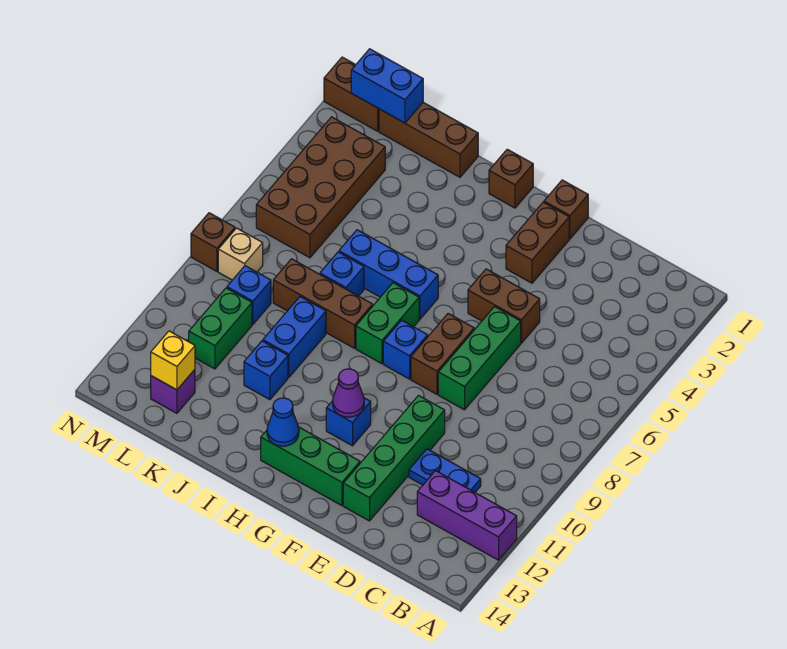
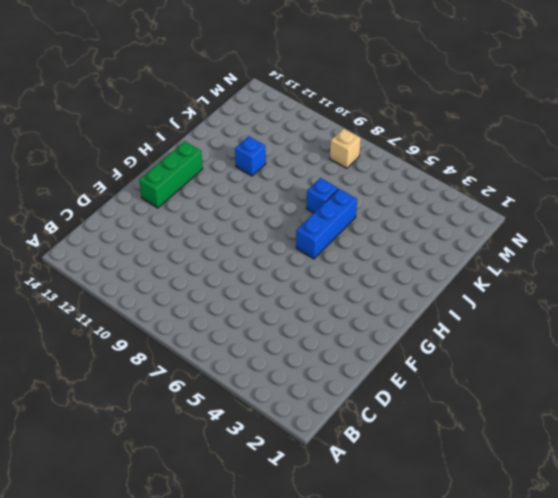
none -> purple brick A12:C12 level 1
none -> blue plate C11:D11 level 1
none -> brown brick E5:F5 level 1
none -> green brick E6:E8 level 1

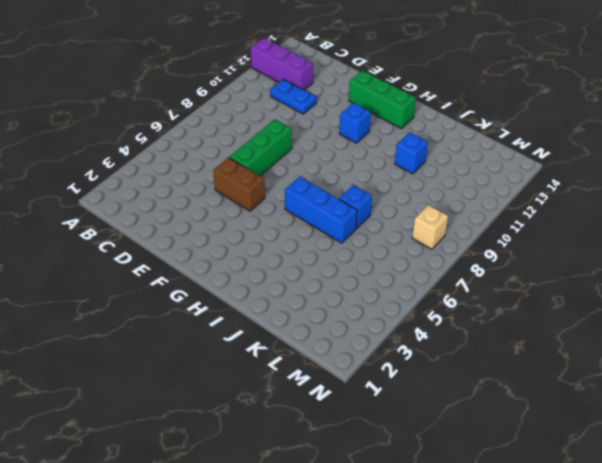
none -> green brick E10:E13 level 1
none -> brown brick F1 level 1
none -> brown brick F2:F3 level 1
none -> brown brick F7:F8 level 1

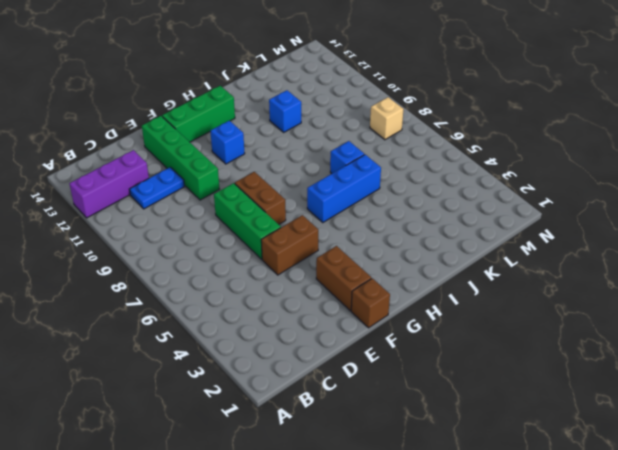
none -> blue brick G8 level 1
none -> brown brick H1 level 1
none -> green brick H7:H8 level 1
none -> brown brick I8:K8 level 1

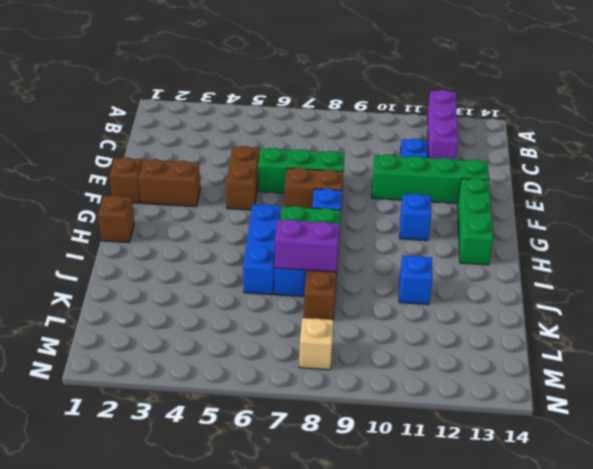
purple brick J7:J8 level 2 -> none
none -> brown brick J1:L1 level 1
none -> blue brick J9:J10 level 1
none -> brown brick L3:M6 level 1
none -> blue brick L9 level 1

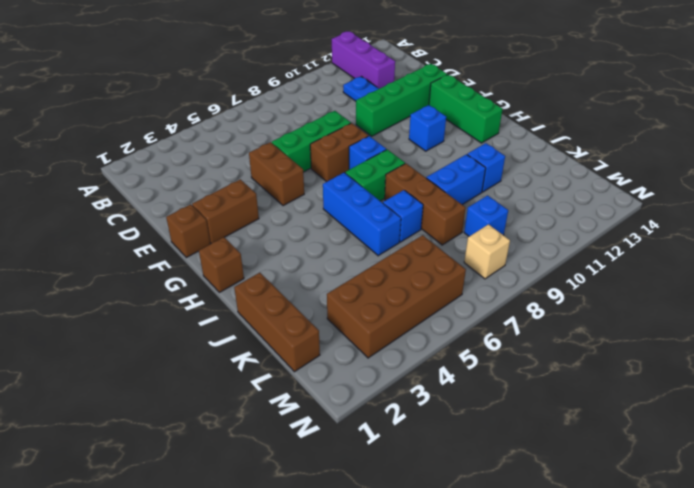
none -> green brick L10:L11 level 1
none -> purple brick L13 level 1
none -> brown brick M1:N1 level 1
none -> brown brick N8 level 1

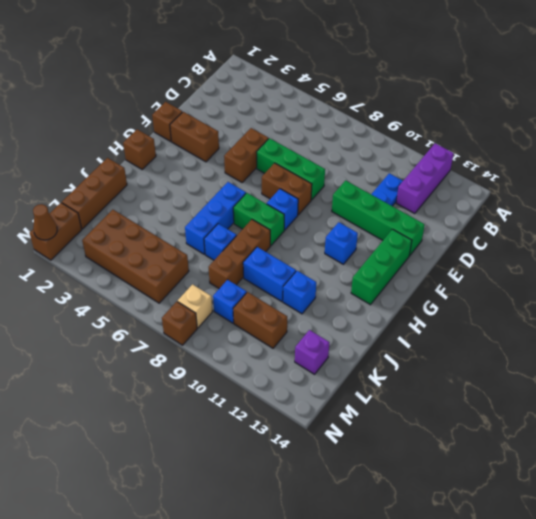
brown brick L10:L11 level 1 -> green brick L10:L11 level 1
brown cone N1 level 2 -> none
none -> purple cone G11 level 2
none -> blue cone H13 level 2
none -> blue brick L1:M1 level 2
none -> yellow brick L13 level 2

